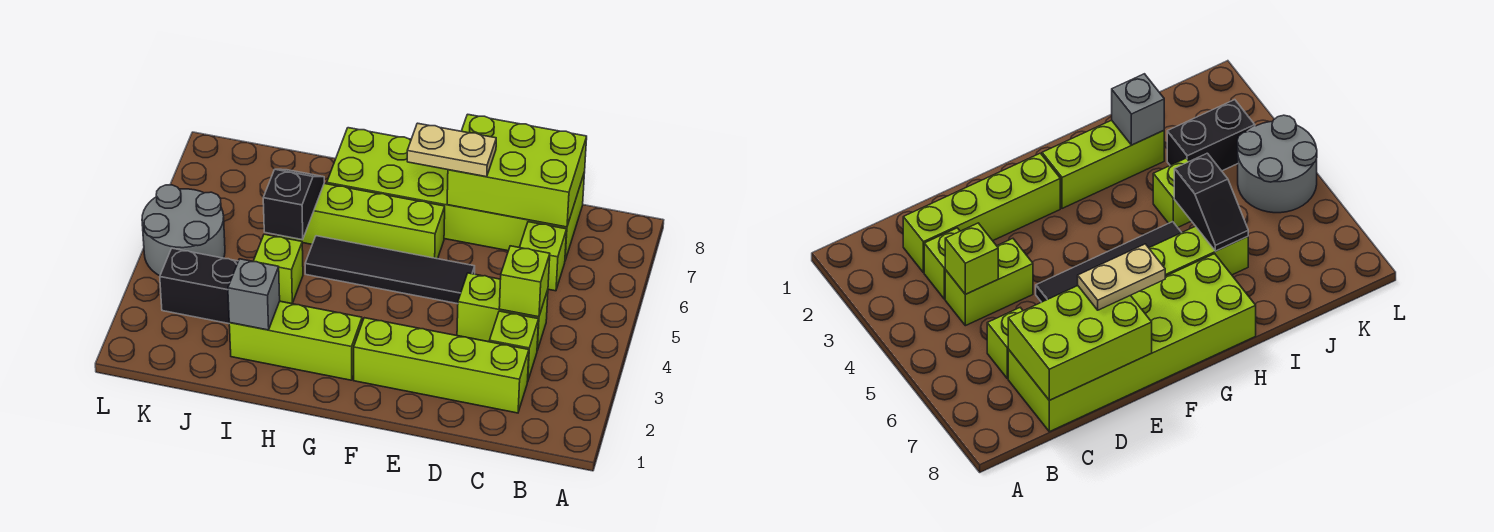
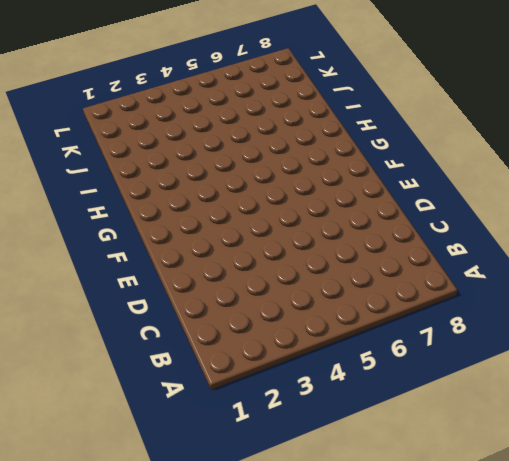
none -> lime brick C2:F2 level 1
none -> lime brick C3 level 1
none -> lime brick C4:D4 level 1

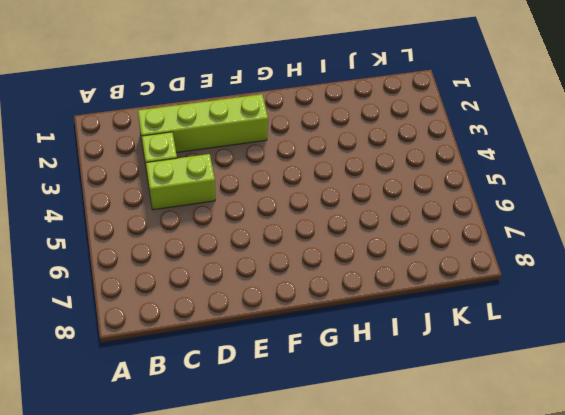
none -> lime brick C6 level 1
none -> lime brick C7:H8 level 1
none -> black tile E5:H5 level 1

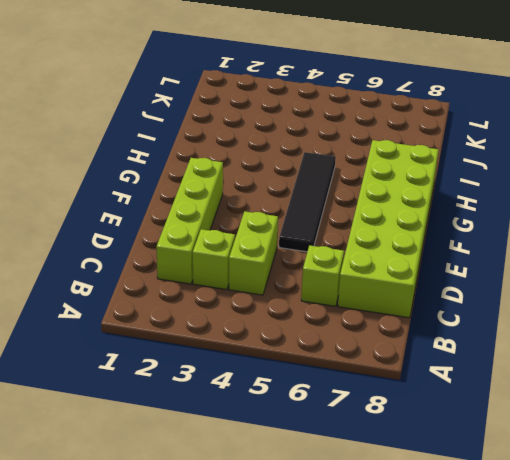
none -> lime brick F6:I6 level 1
none -> lime brick G2:I2 level 1
none -> lime brick I4 level 1

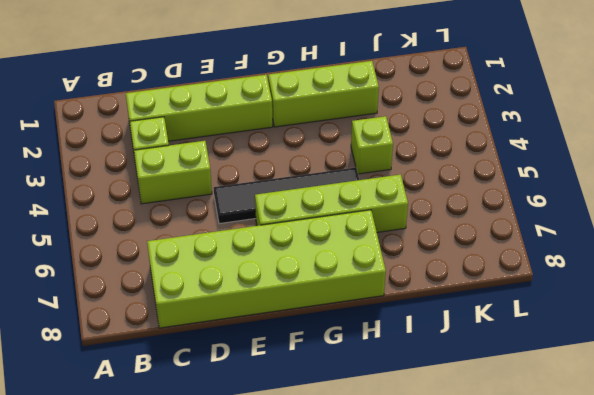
none -> lime brick C6 level 1
none -> black brick J3:K3 level 1
none -> grey round brick K4:L5 level 1

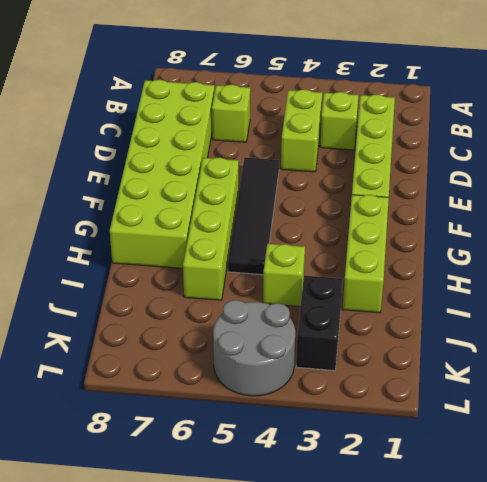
none -> lime brick C4 level 2
none -> lime brick C7:E8 level 2
none -> grey brick I2 level 2

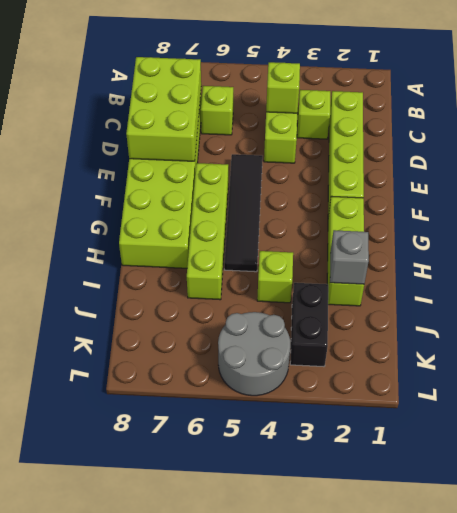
none -> black slope I5:I6 level 2 top 5
none -> tan plate E7:F7 level 3

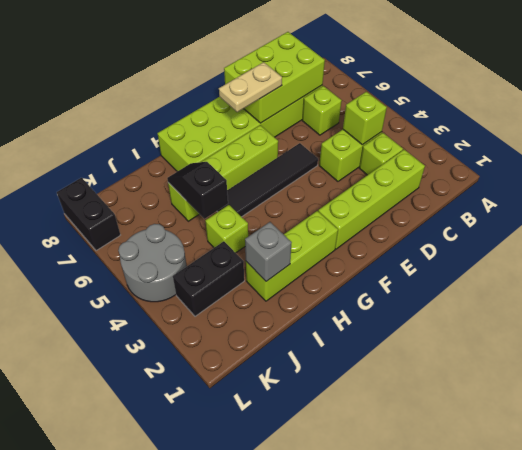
black brick L7:L8 level 1 -> none

